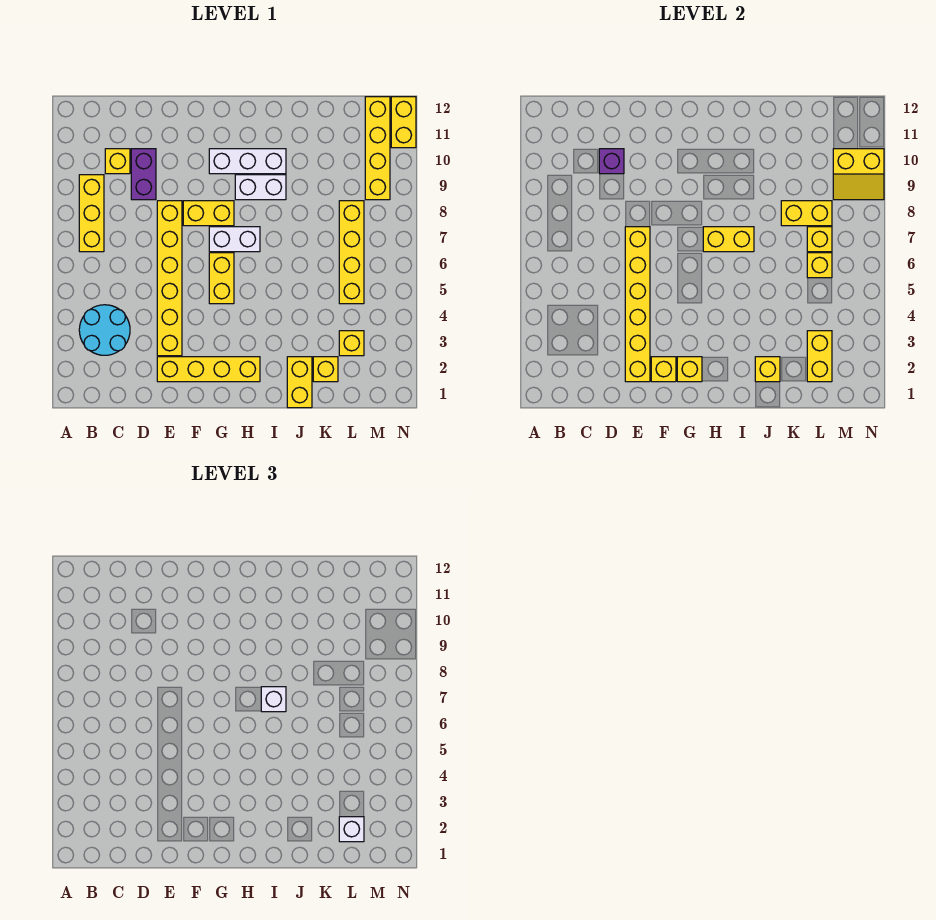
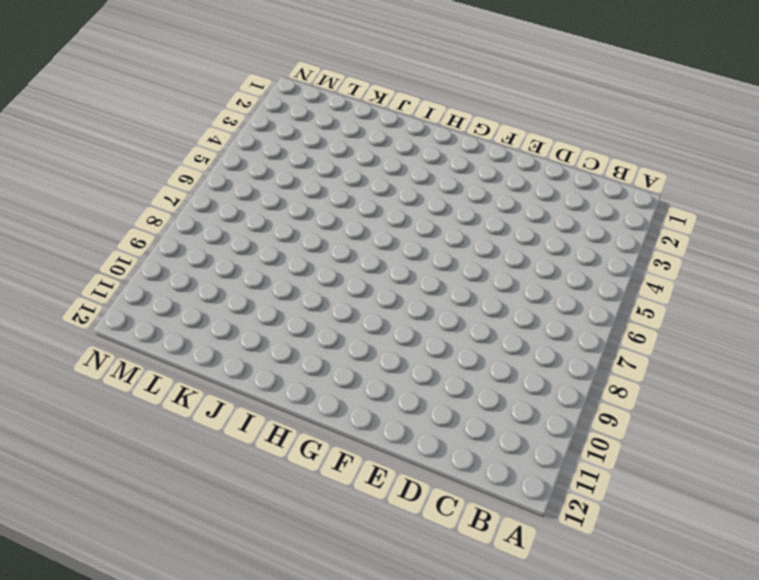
none -> cyan round brick B3:C4 level 1
none -> yellow brick B7:B9 level 1
none -> yellow brick C10 level 1
none -> purple brick D9:D10 level 1

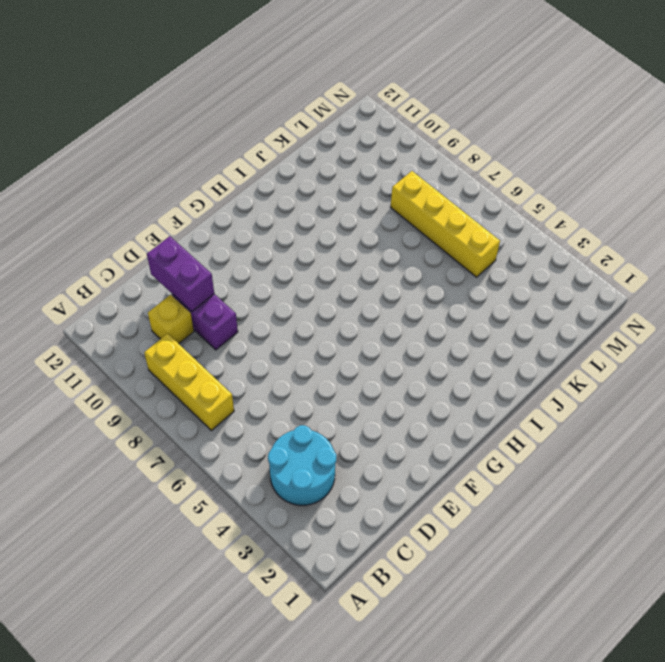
purple brick D10:D11 level 2 -> purple brick D10 level 2
none -> yellow brick E2:H2 level 1
none -> yellow brick E3:E8 level 1
none -> yellow brick F8:G8 level 1
none -> yellow brick G5:G6 level 1

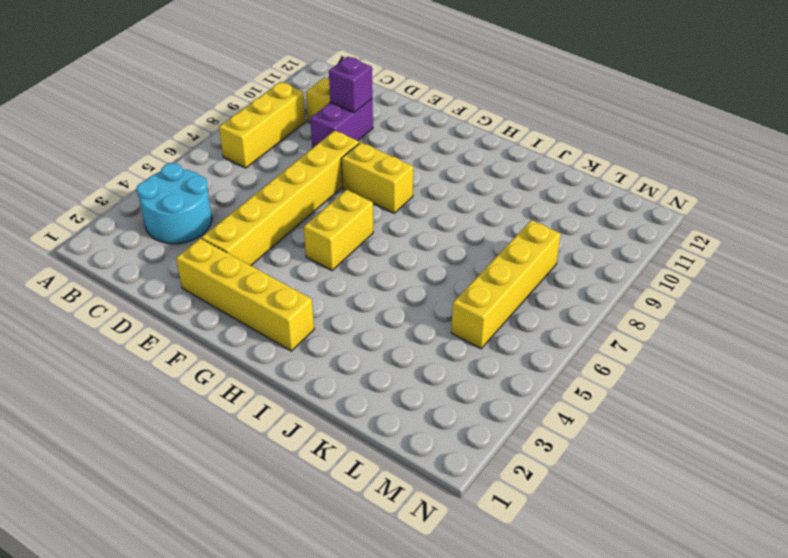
none -> white brick G7:H7 level 1
none -> white brick G10:I10 level 1
none -> white brick H9:I9 level 1
none -> yellow brick J1:J2 level 1

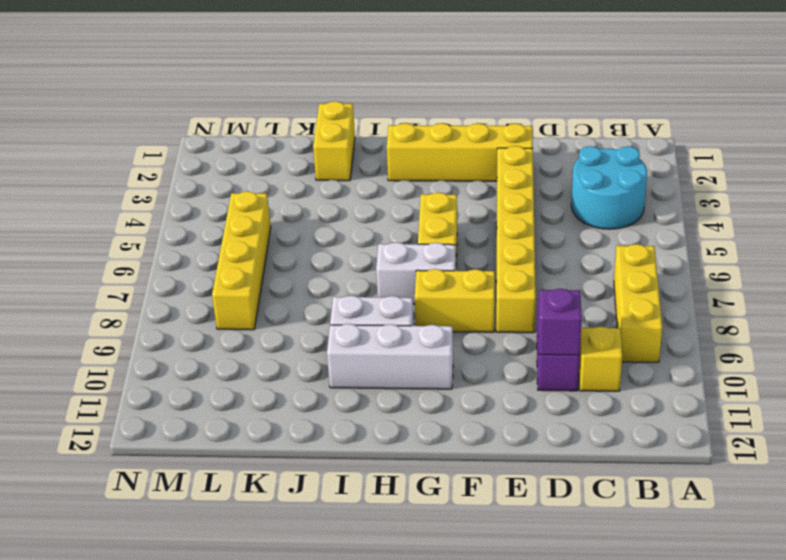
none -> yellow brick K2 level 1
none -> yellow brick L3 level 1
none -> yellow brick M9:M12 level 1
none -> yellow brick N11:N12 level 1

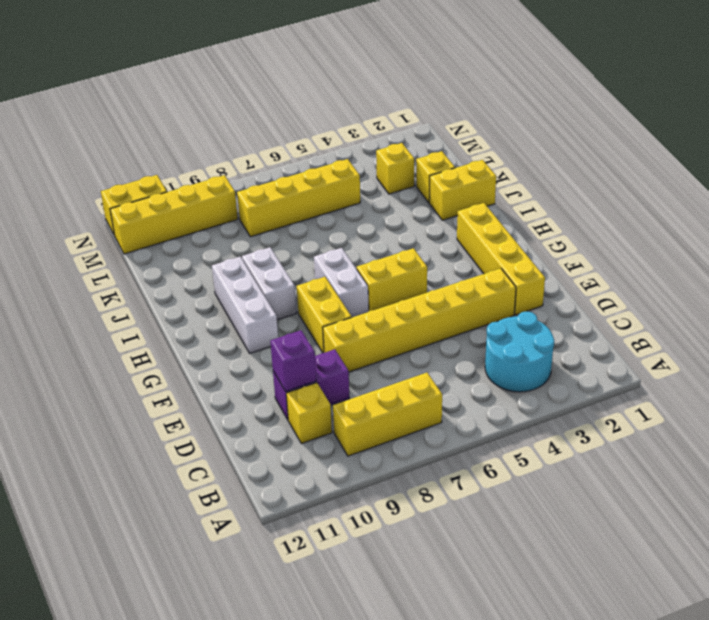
none -> yellow brick E2:E7 level 2
none -> yellow brick F2 level 2
none -> yellow brick G2 level 2
none -> yellow brick H7:I7 level 2

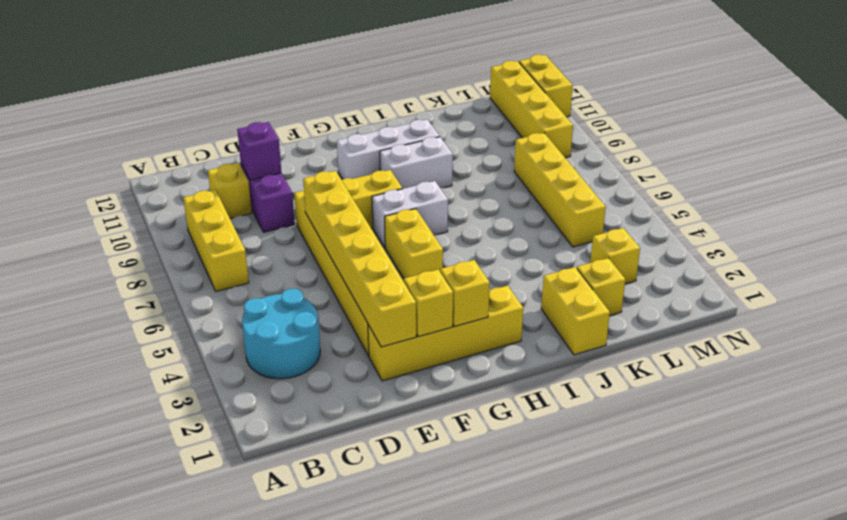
none -> yellow brick H7:I7 level 2
none -> yellow brick J2 level 2
none -> yellow brick K8:L8 level 2
none -> yellow brick L2:L3 level 2

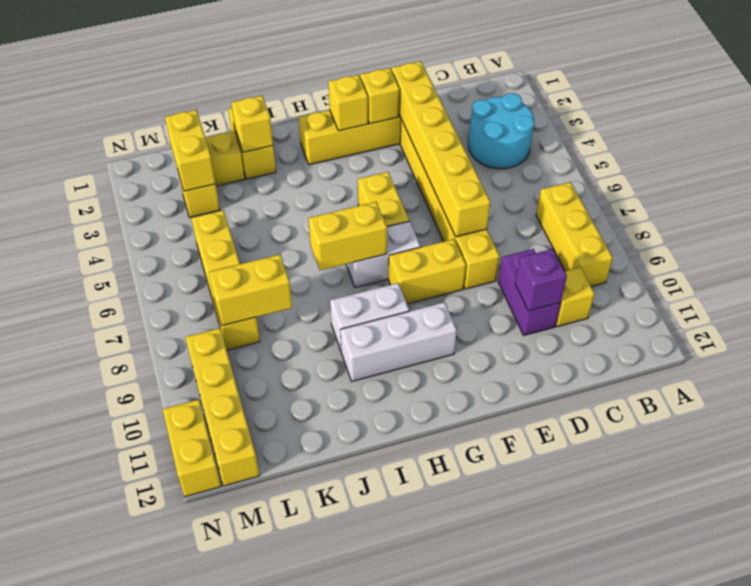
none -> yellow brick L6 level 2
none -> yellow brick L7 level 2
none -> yellow slope M9:N10 level 2 top 10
none -> white brick I7 level 3

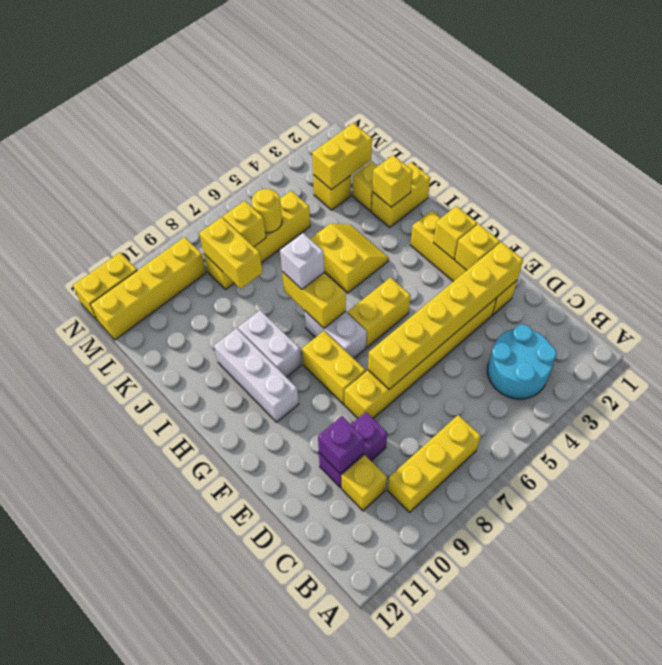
yellow slope I4:J5 level 1 top 5 -> yellow slope M9:N10 level 2 top 10
yellow round brick L6 level 2 -> yellow brick L6 level 2
none -> white brick L2 level 3

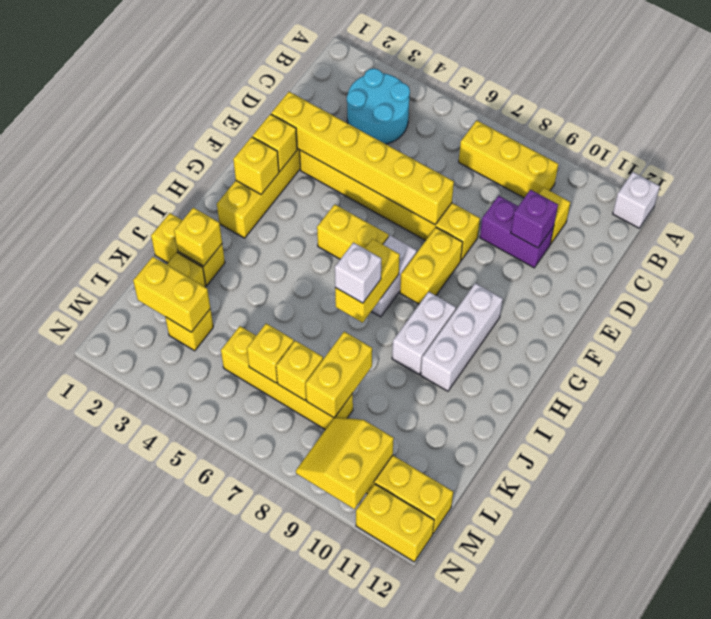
white brick A12 level 1 -> white brick L2 level 3

